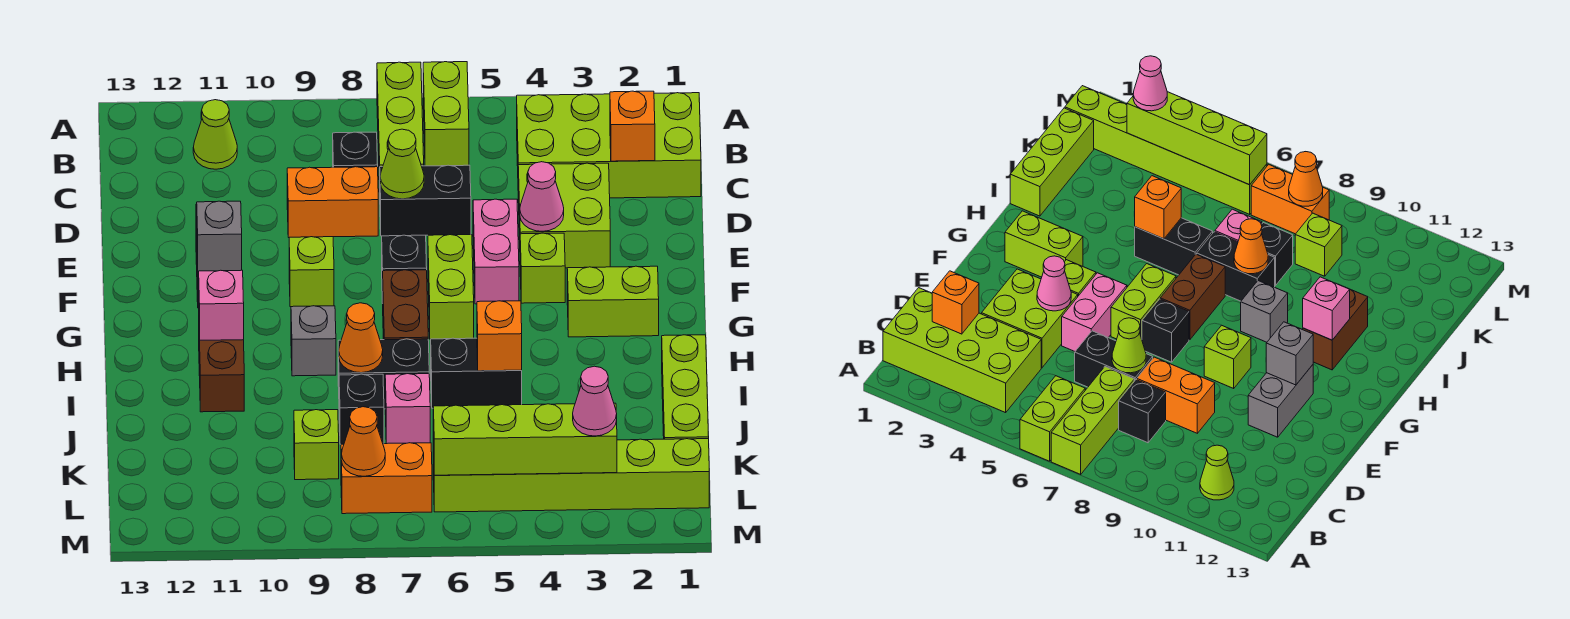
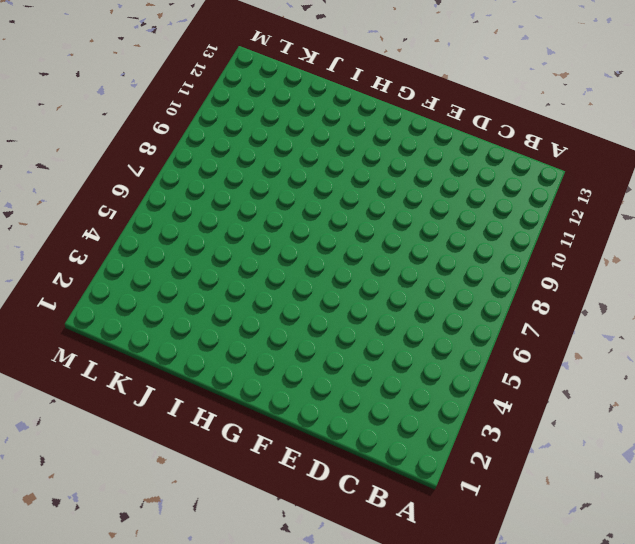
none -> lime brick A6:B6 level 1
none -> lime brick A7:C7 level 1
none -> lime brick B1:C4 level 1
none -> lime cone B11 level 1

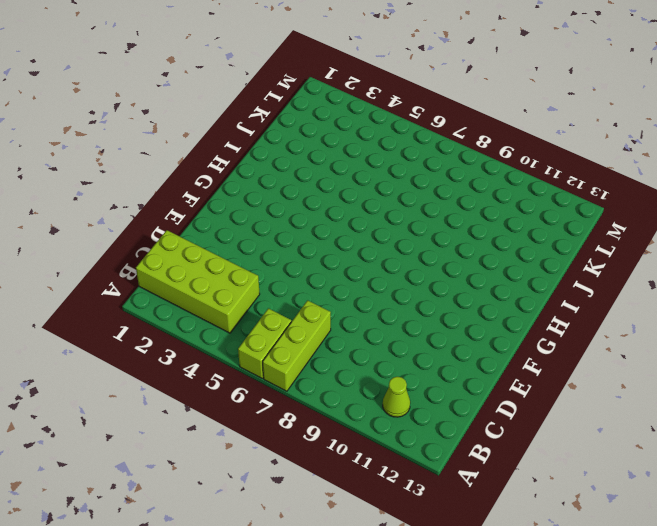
none -> black brick C8 level 1
none -> lime brick D3:E4 level 1
none -> black brick D6:D7 level 1
none -> orange brick D8:D9 level 1

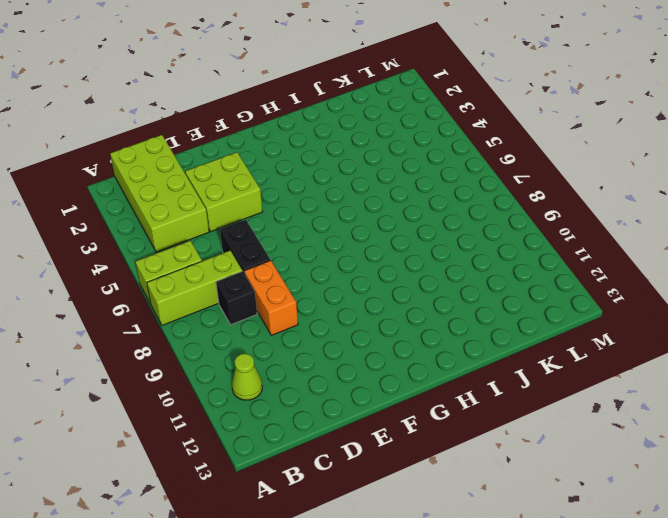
none -> pink brick E5:F5 level 1
none -> grey brick E11:F11 level 1
none -> lime brick F4 level 1
none -> lime brick F6:G6 level 1

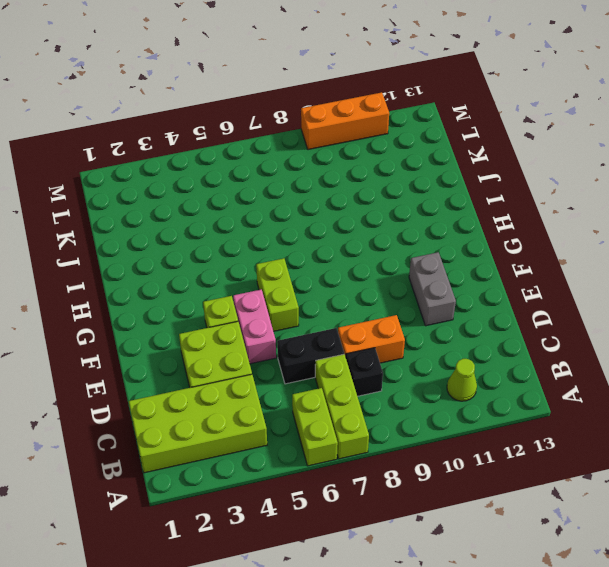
orange brick M9:M11 level 1 -> none
none -> black brick F7 level 1
none -> lime brick F9 level 1
none -> lime brick G2:G3 level 1
none -> brown brick G7:H7 level 1

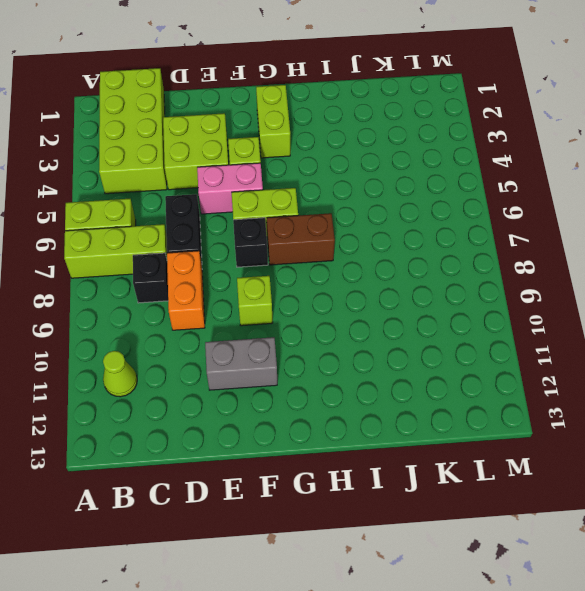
none -> grey brick H9 level 1
none -> brown brick H11:I11 level 1
none -> lime brick I1:K1 level 1
none -> black brick I5:I6 level 1

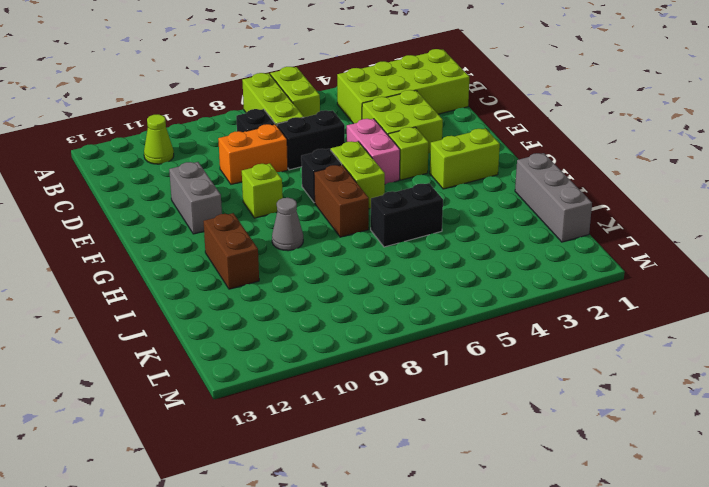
grey cone H9 level 1 -> grey brick H9 level 1
grey brick I1:K1 level 1 -> lime brick I1:K1 level 1
none -> black brick I7:I8 level 1
none -> pink brick J7 level 1
none -> black brick J8 level 1
none -> lime brick K9 level 1

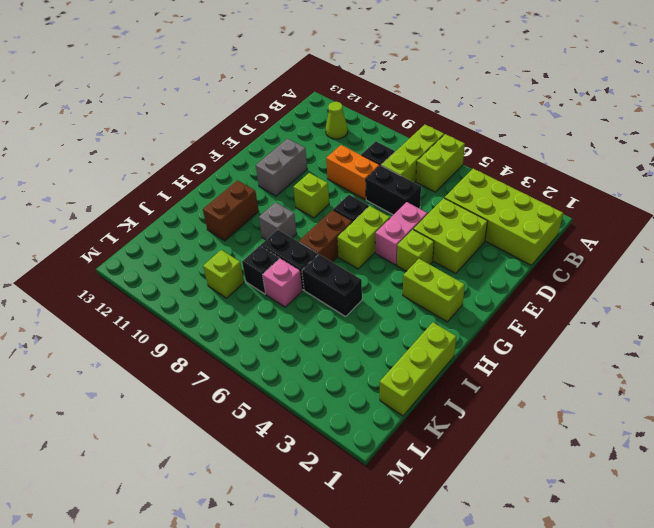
none -> lime brick L1:L6 level 1
none -> orange brick L7:L8 level 1
none -> orange brick C2 level 2
none -> lime cone D7 level 2

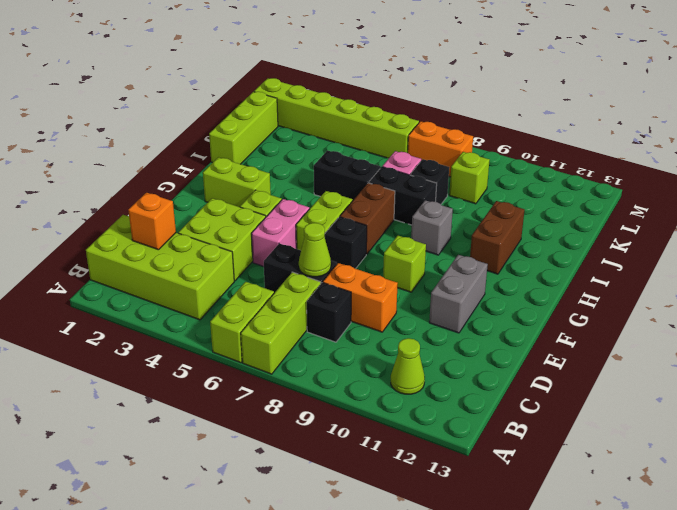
none -> pink cone E4 level 2
none -> grey brick F11 level 2
none -> pink brick H11 level 2
none -> orange brick I5 level 2

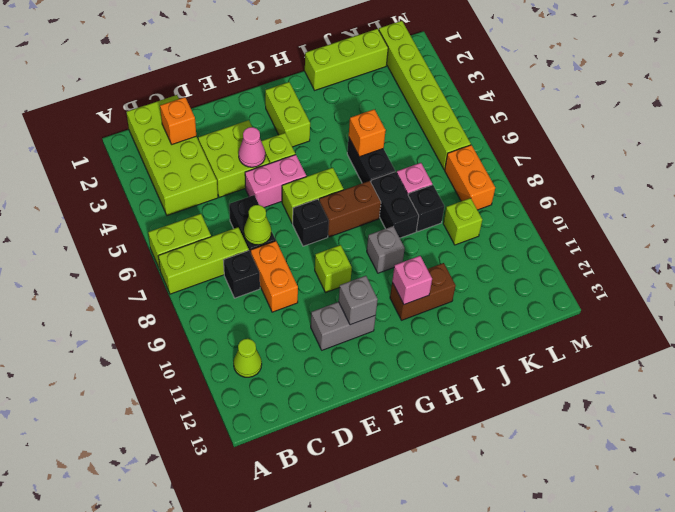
none -> orange cone I8 level 2
none -> lime brick L3:L6 level 2
none -> orange cone L8 level 2
none -> pink cone L3 level 3

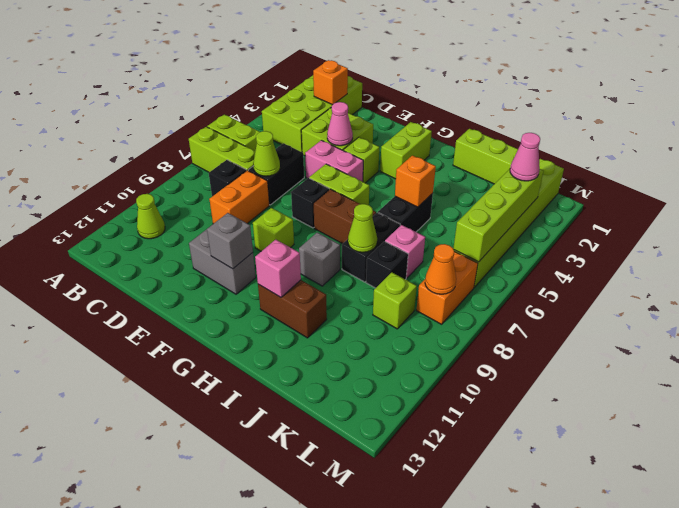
lime cone I8 level 2 -> orange cone I8 level 2

